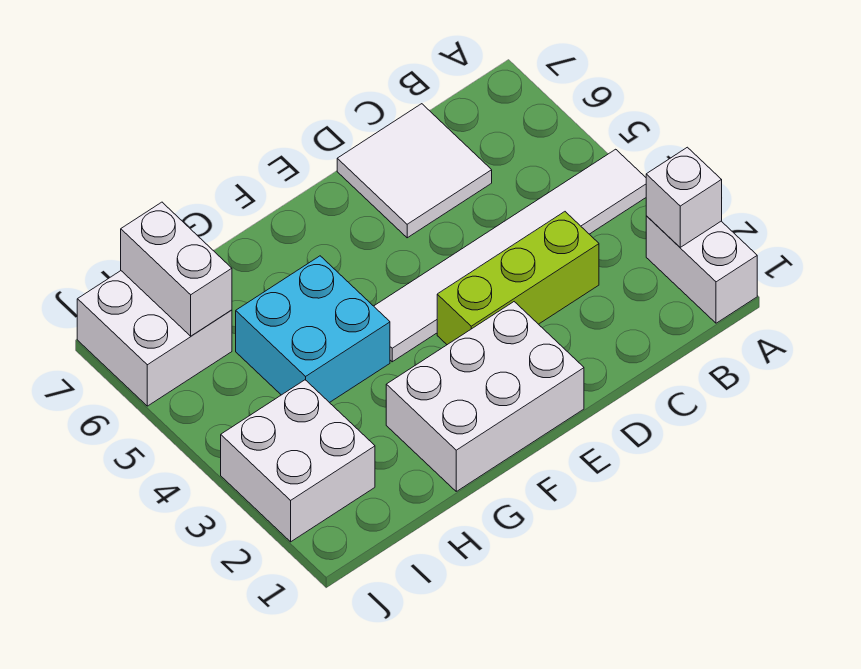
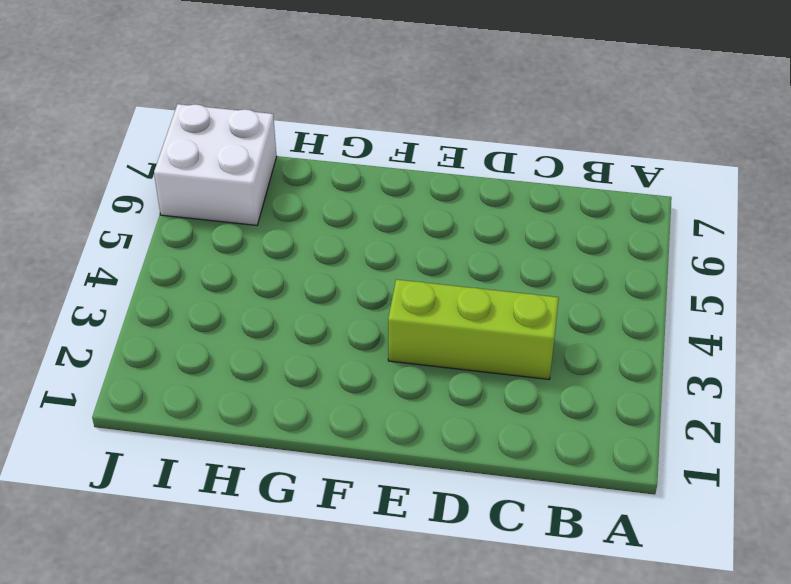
none -> white brick A1:A2 level 1
none -> white tile A4:F4 level 1

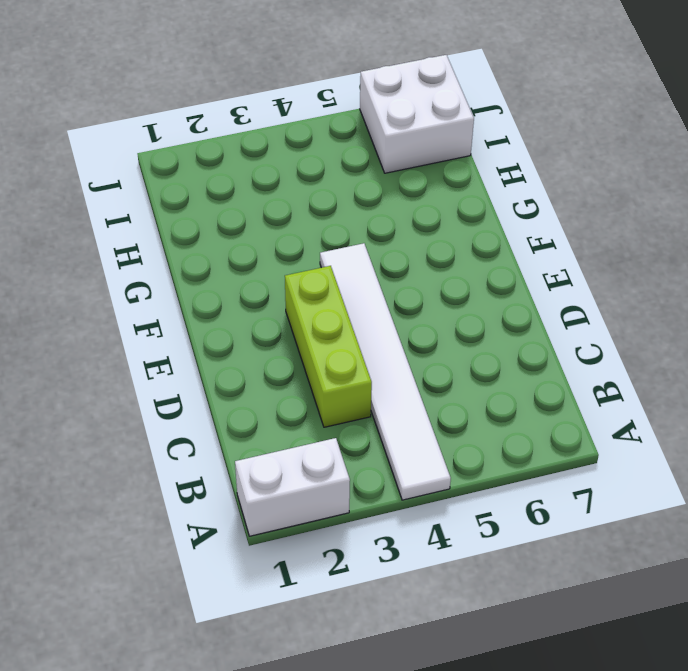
none -> white tile C6:D7 level 1
none -> white brick E1:G2 level 1

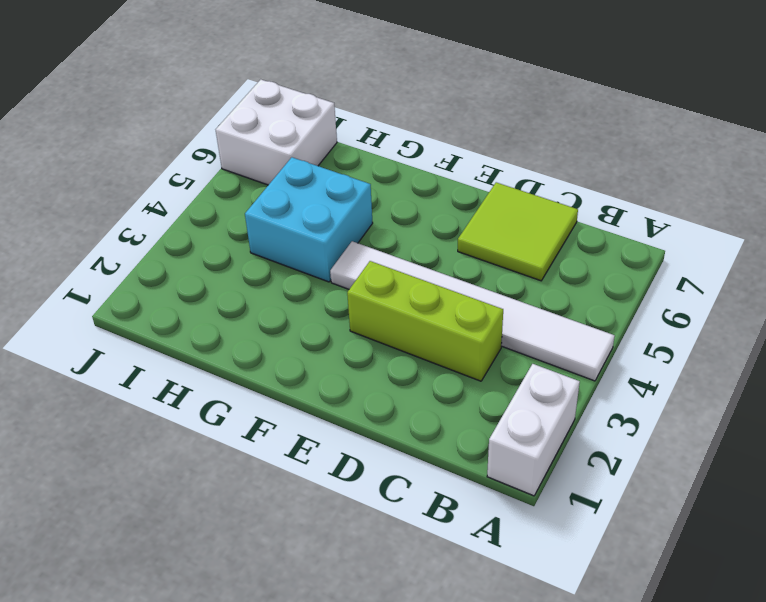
lime tile C6:D7 level 1 -> white tile C6:D7 level 1
none -> white brick E1:G2 level 1
none -> white brick I2:J3 level 1

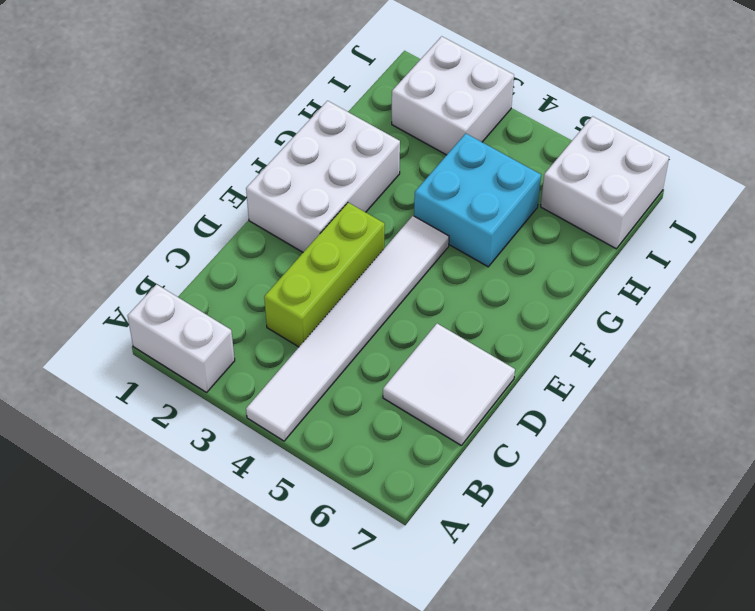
none -> white brick A2 level 2
none -> white brick I6:I7 level 2

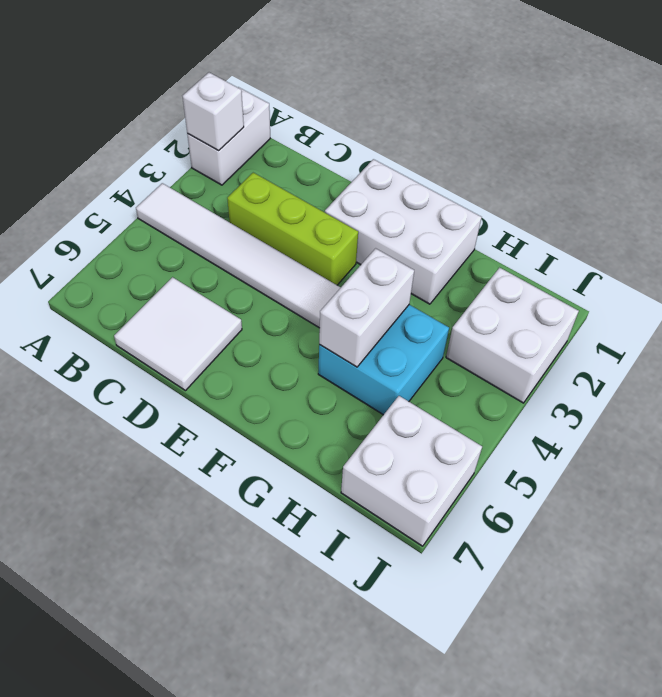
white brick G4:G5 level 2 -> white brick I6:I7 level 2

